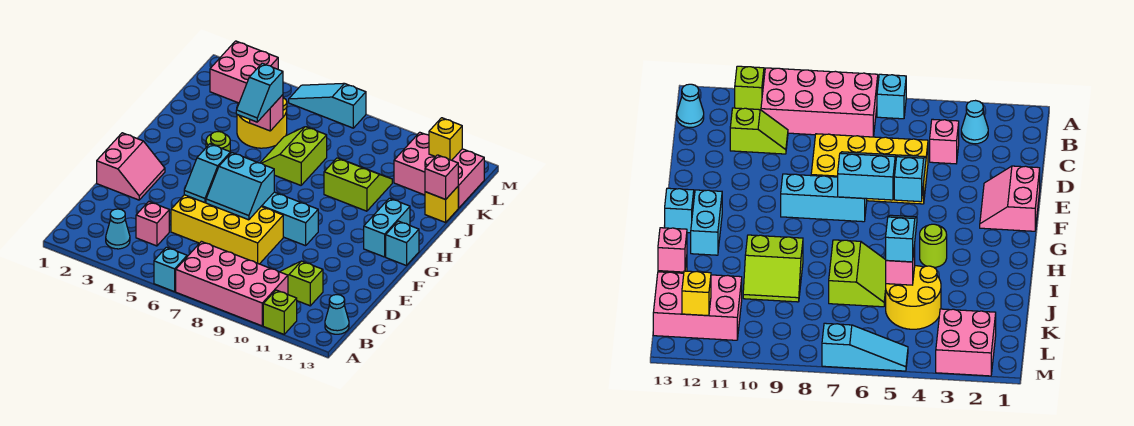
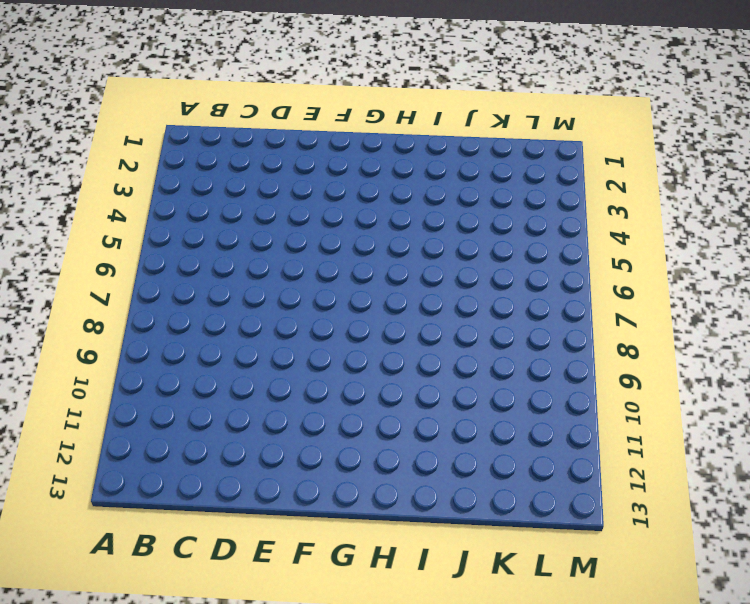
none -> cyan brick A6 level 1
none -> pink brick A7:B10 level 1
none -> lime brick A11 level 1

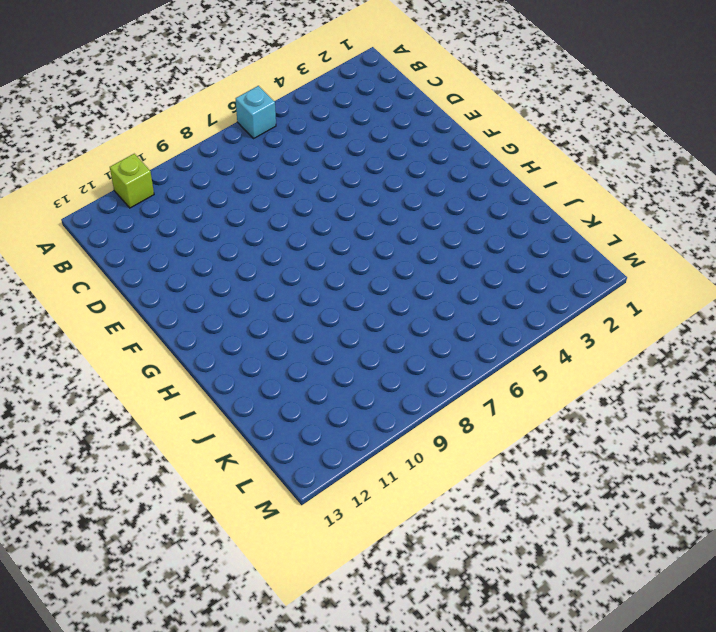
none -> pink brick A7:B10 level 1
none -> cyan cone B3 level 1
none -> cyan cone B13 level 1

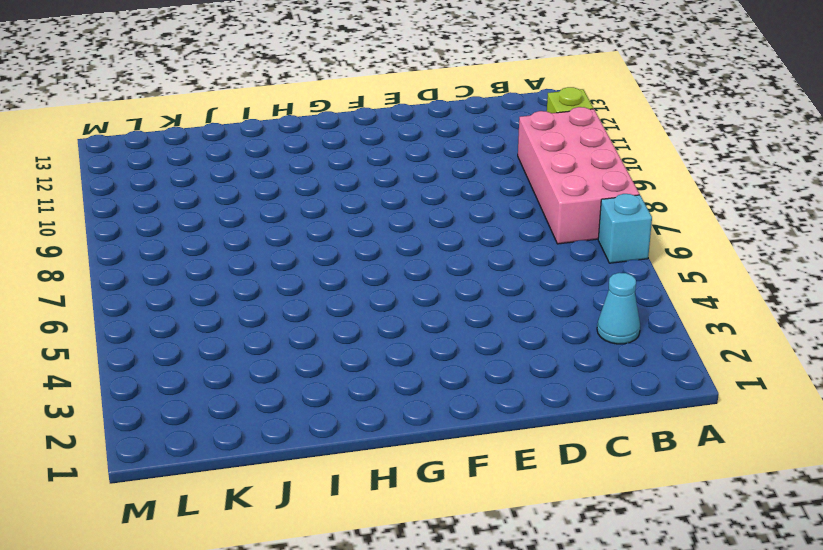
none -> cyan cone B13 level 1
none -> pink brick C4 level 1
none -> lime slope C10:C11 level 1 top 11

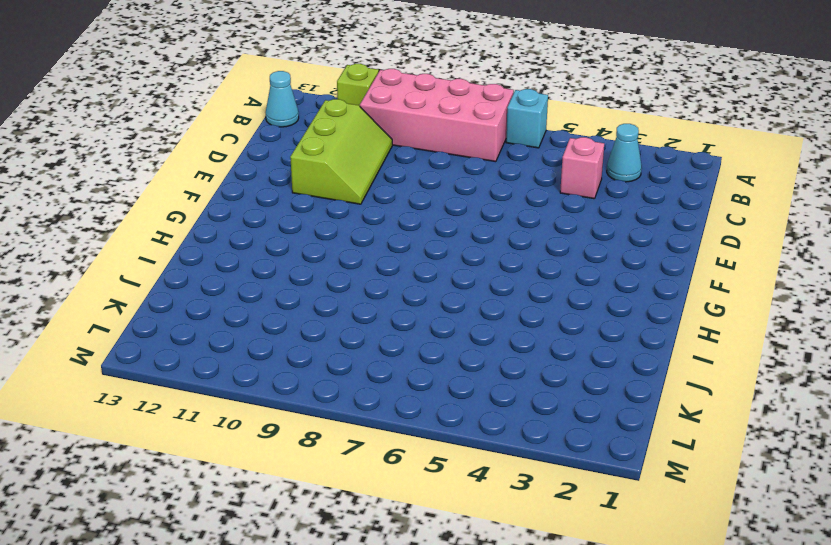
lime slope C10:E11 level 1 top 11 -> lime slope C10:C11 level 1 top 11
none -> yellow brick D5:E8 level 1
none -> pink slope E1:F2 level 1 top 1
none -> cyan brick F7:F9 level 1

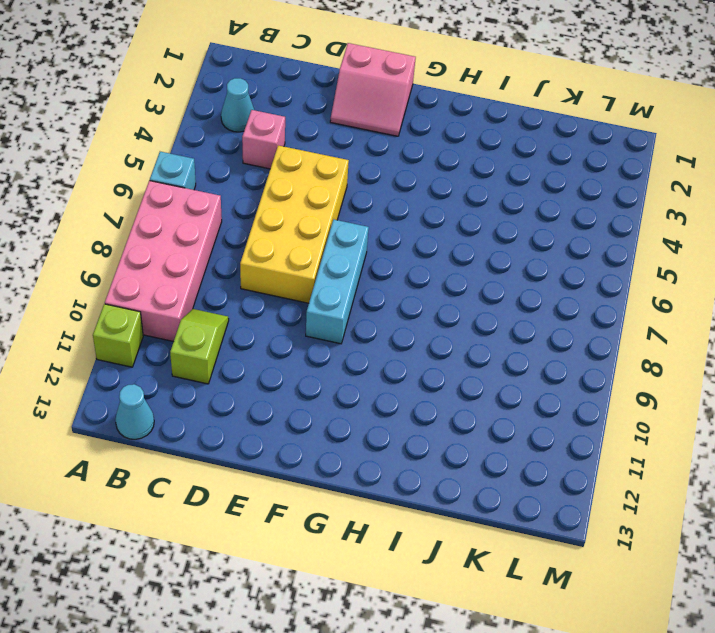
none -> cyan brick G12:H12 level 1
none -> cyan brick G13 level 1
none -> lime round brick H4 level 1

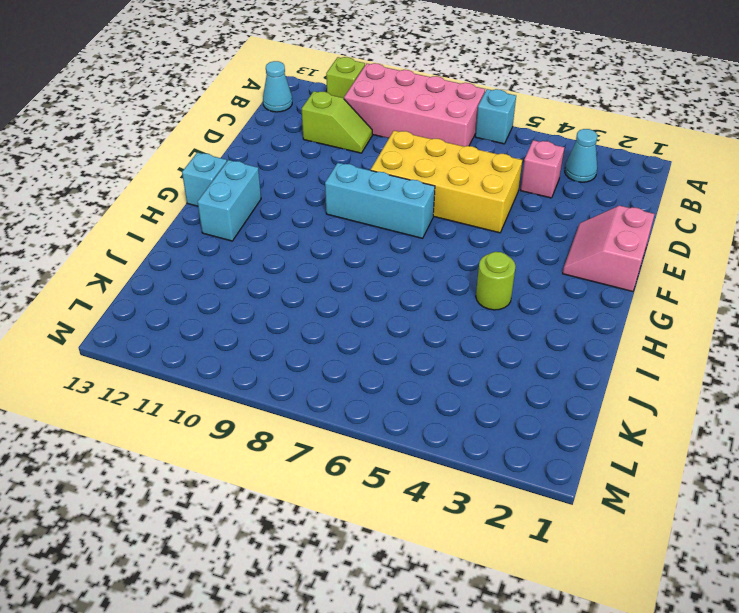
none -> lime slope I6:J7 level 1 top 7
none -> lime slope I9:J10 level 1 top I
none -> yellow round brick J4:K5 level 1

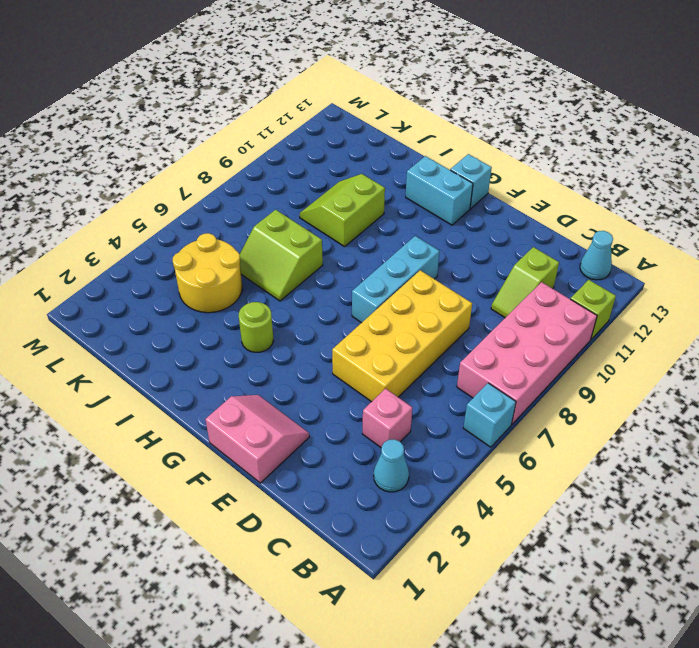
none -> yellow brick J13 level 1
none -> pink brick K11:L13 level 1
none -> pink brick L2:M3 level 1

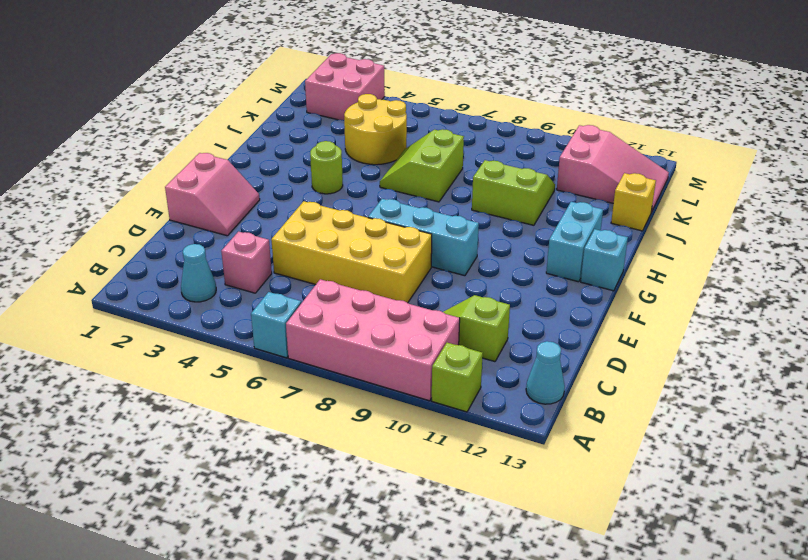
pink slope K11:L13 level 1 top 11 -> pink brick K11:L13 level 1
none -> cyan slope M5:M7 level 1 top 7
none -> cyan slope E5:F5 level 2 top F
none -> cyan slope E6:F7 level 2 top F

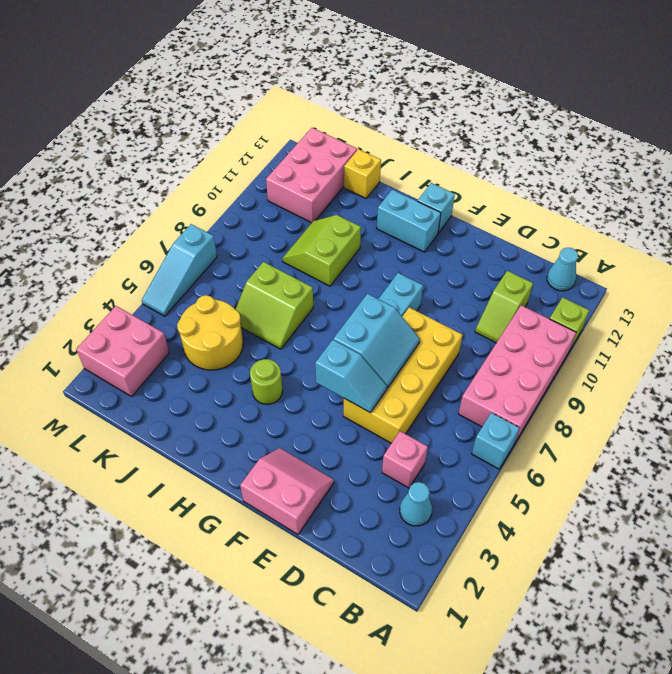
none -> pink brick J5 level 2
none -> pink brick J13 level 2
none -> yellow brick L12 level 2

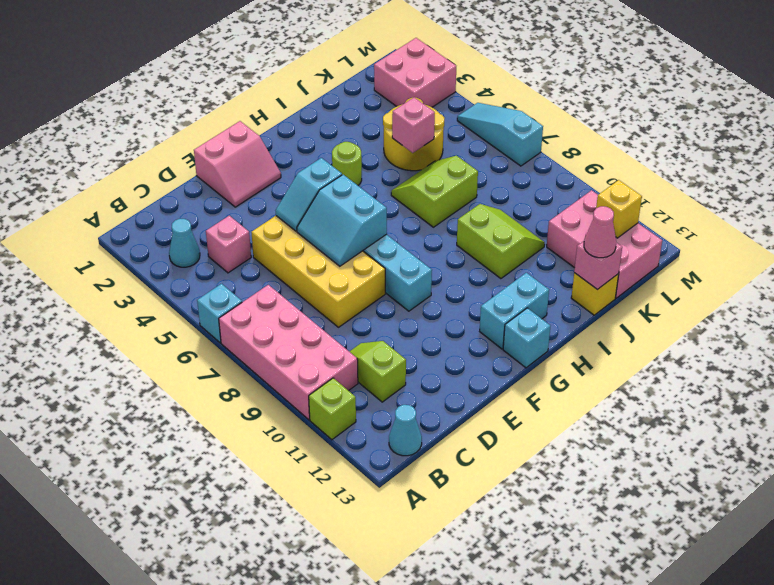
pink cone J13 level 3 -> none
none -> cyan slope I5:J5 level 3 top J

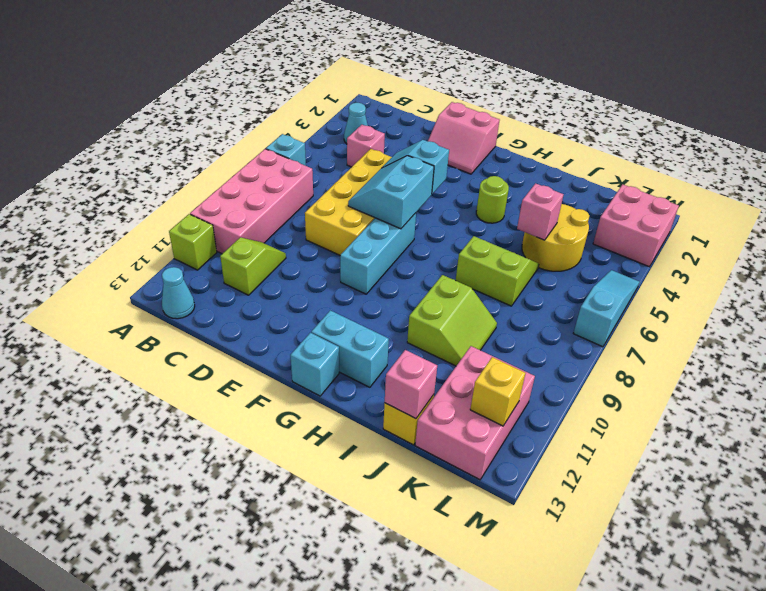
none -> cyan slope I5:J5 level 3 top J

